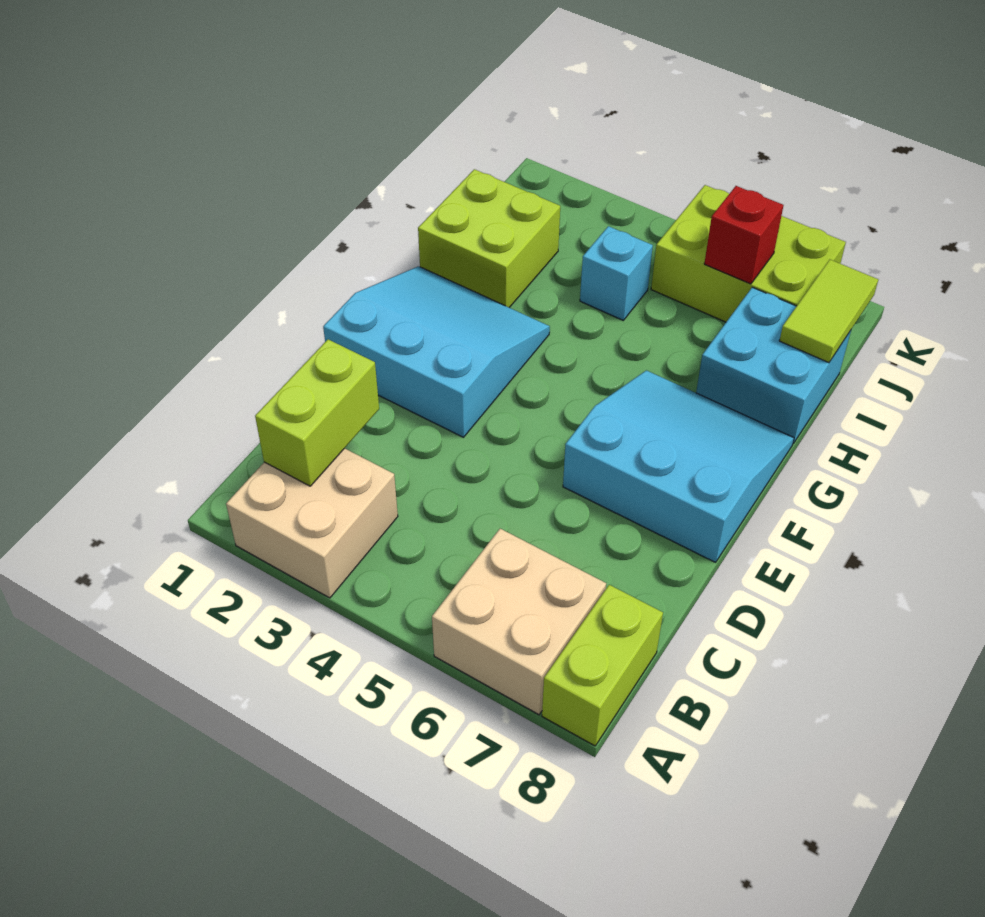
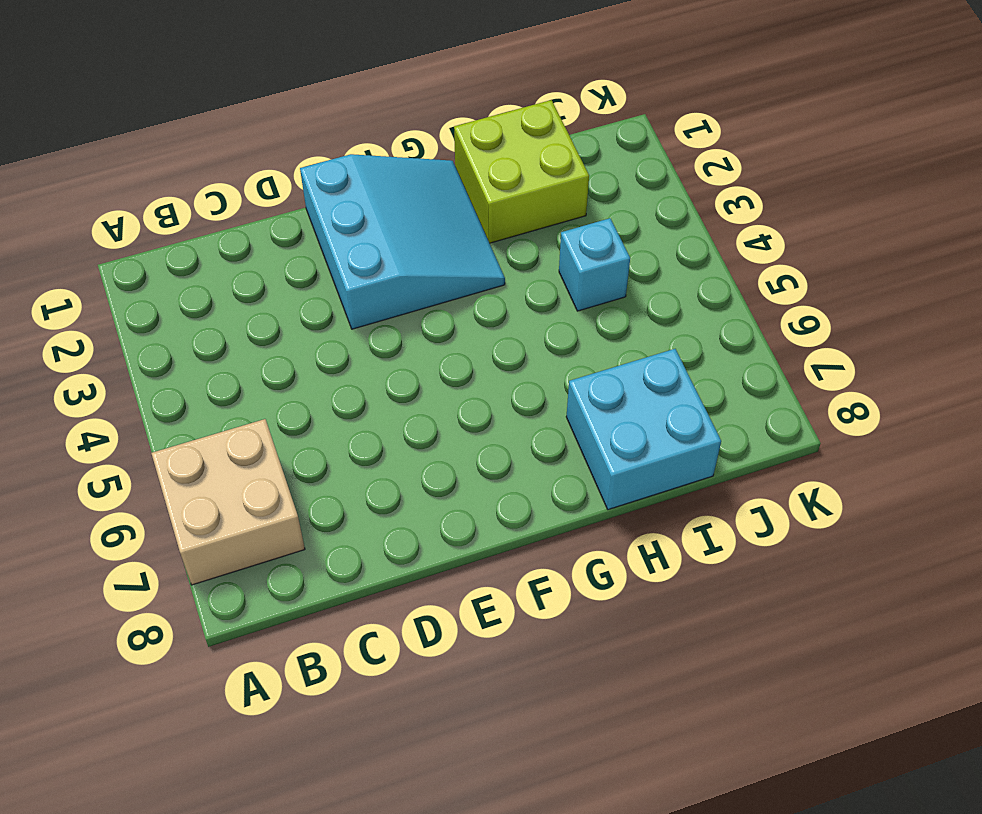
none -> tan brick A2:B3 level 1
none -> lime brick A8:B8 level 1
none -> cyan slope E6:G8 level 1 top E

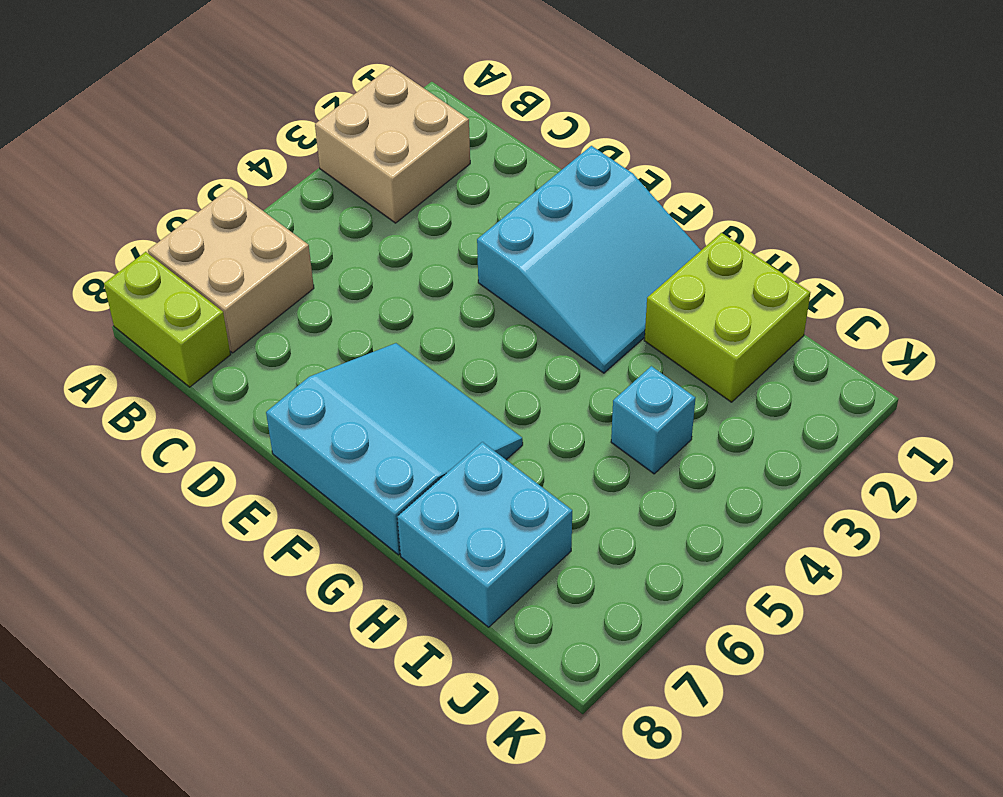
cyan slope E6:G8 level 1 top 8 -> cyan slope E6:G8 level 1 top E
none -> lime brick J5:K7 level 1
none -> lime brick B2:C2 level 2
none -> lime tile I8:J8 level 2

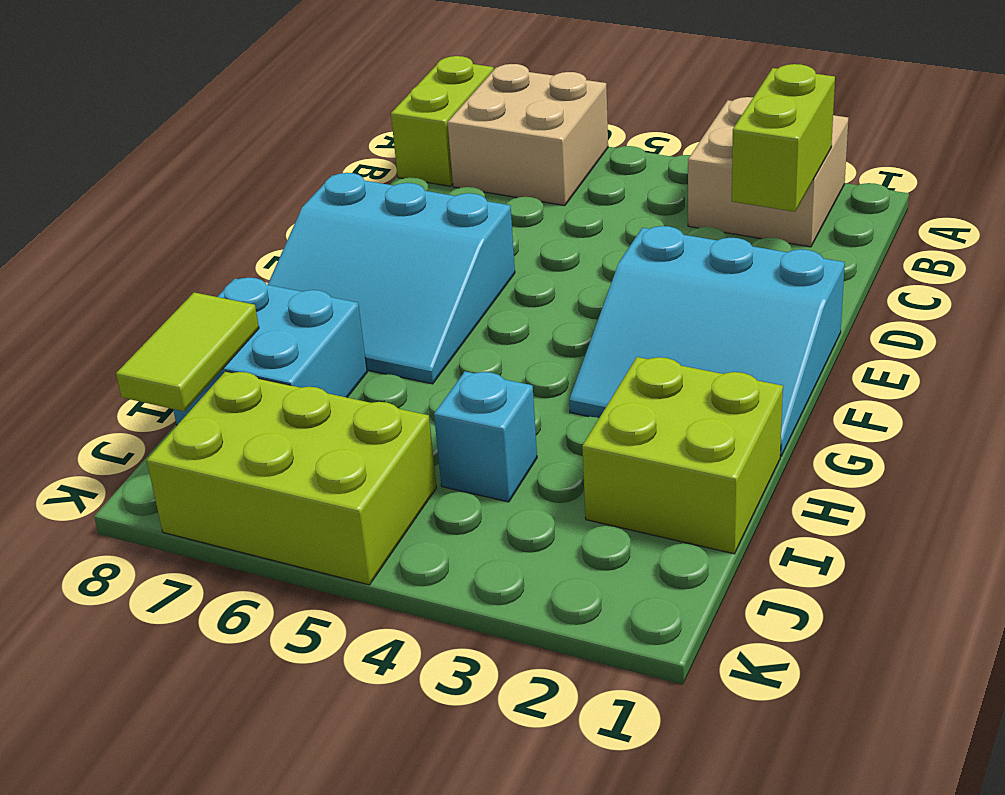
none -> red brick J6 level 2

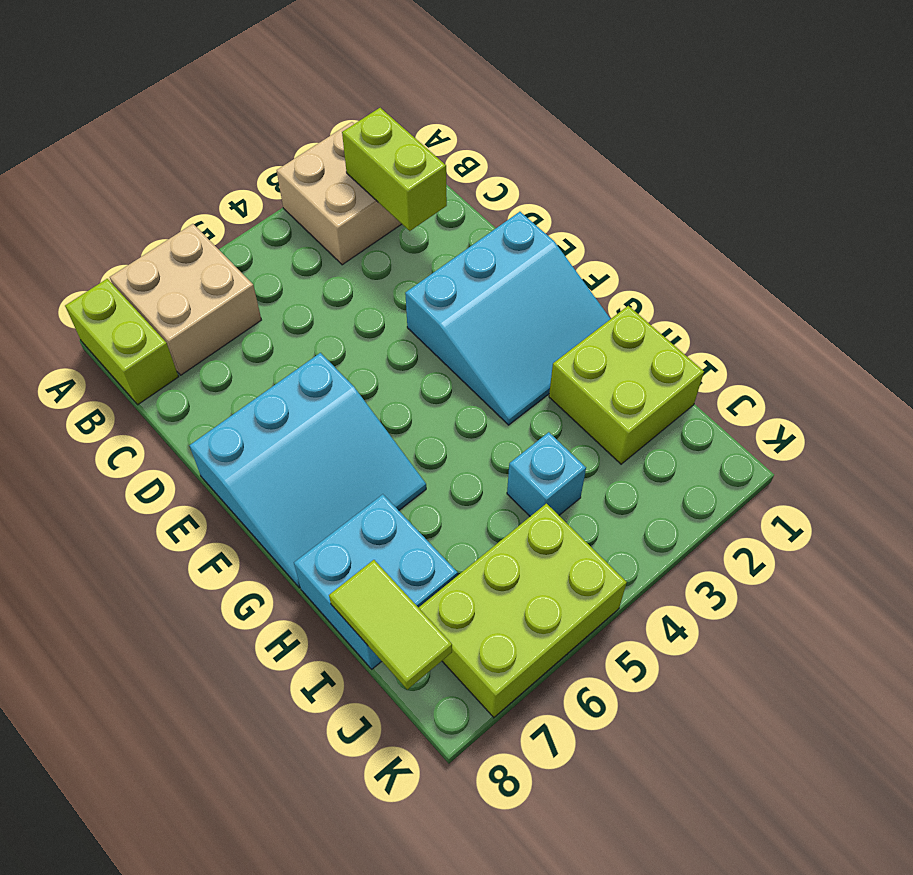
none -> red brick J6 level 2

